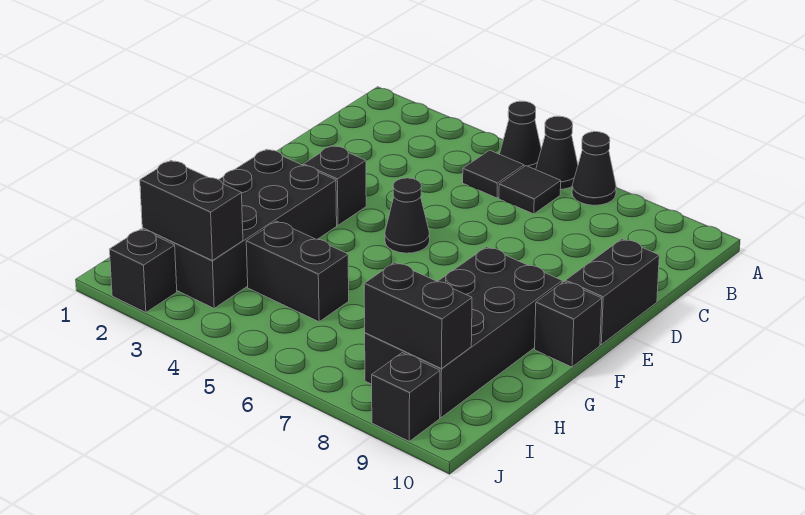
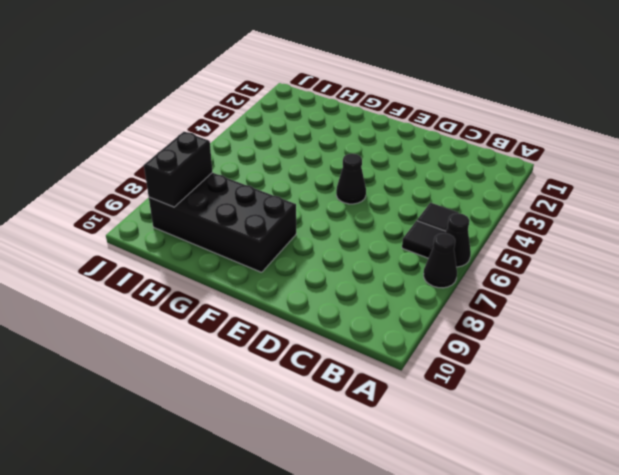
none -> black cone A5 level 1
none -> black brick D10:E10 level 1
none -> black brick E3 level 1

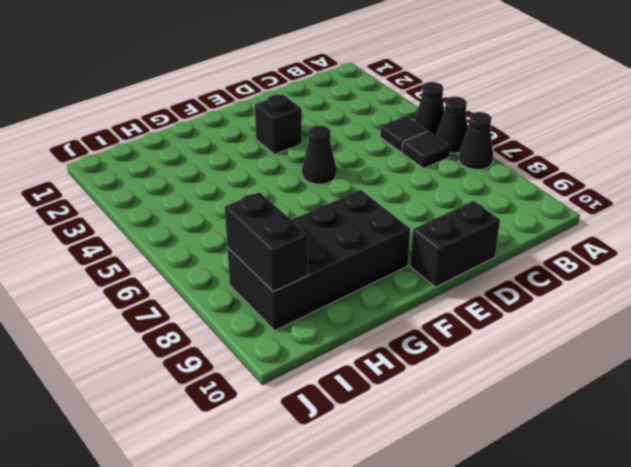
none -> black brick F2:I3 level 1
none -> black brick F10 level 1
none -> black brick H4:H5 level 1

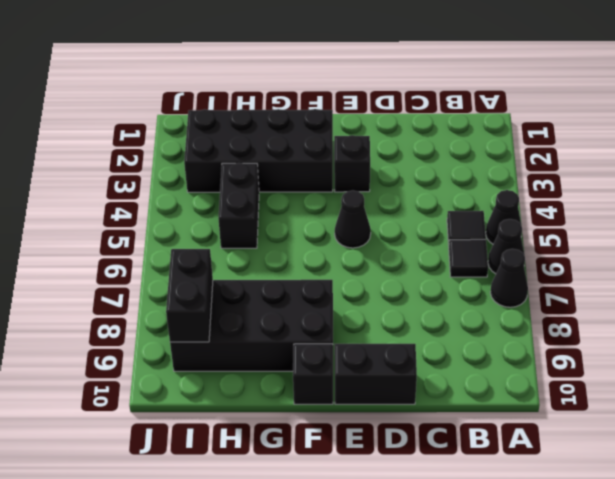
none -> black brick J2 level 1
none -> black brick J9 level 1
none -> black brick I2:I3 level 2

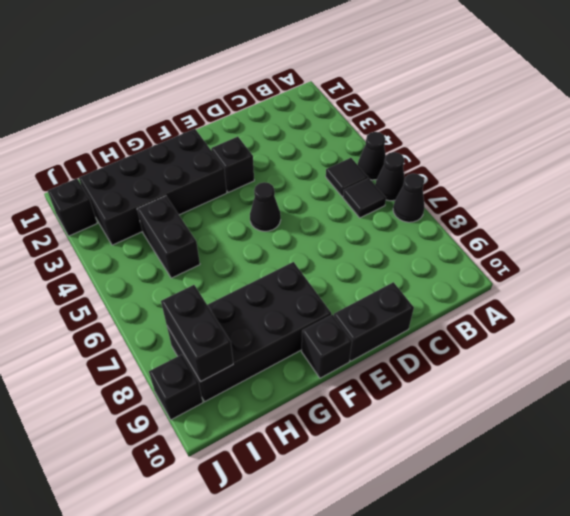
none -> black brick I2:I3 level 2

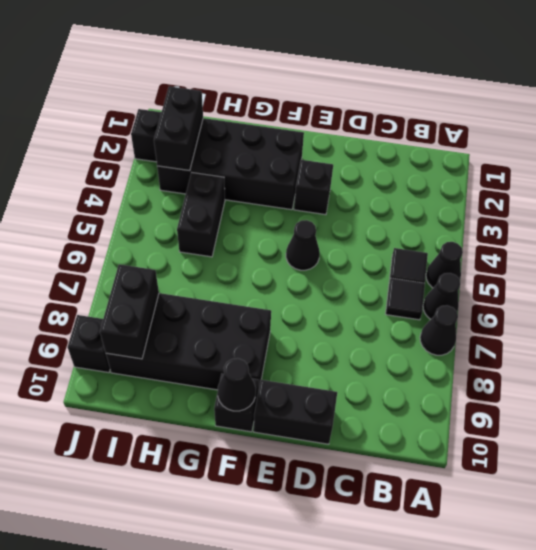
black cone F10 level 2 -> none

